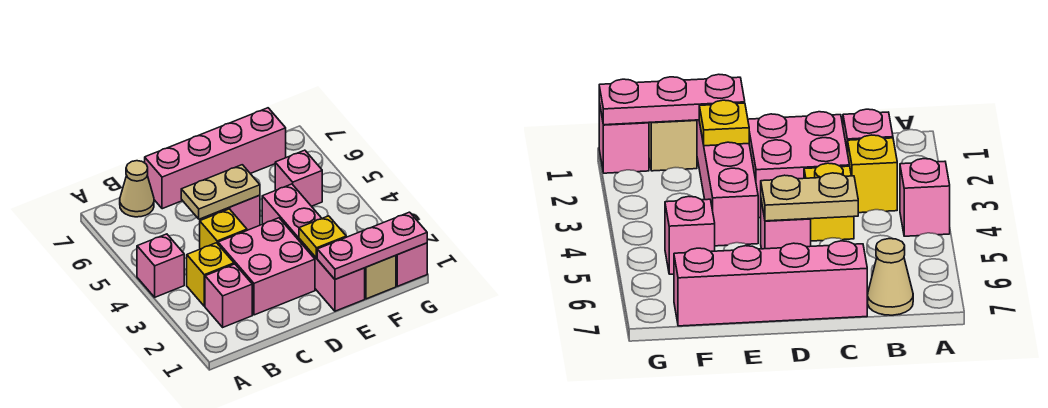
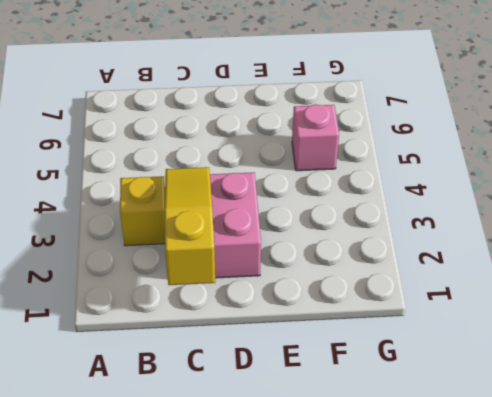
yellow slope C1:C3 level 2 top 1 -> none
none -> pink brick A4 level 1
none -> pink brick B2 level 1
none -> tan cone B7 level 1

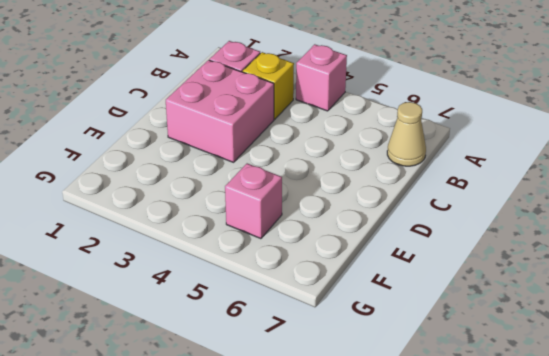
none -> yellow brick C4 level 1
none -> pink brick C7:F7 level 1
none -> pink brick D5 level 1

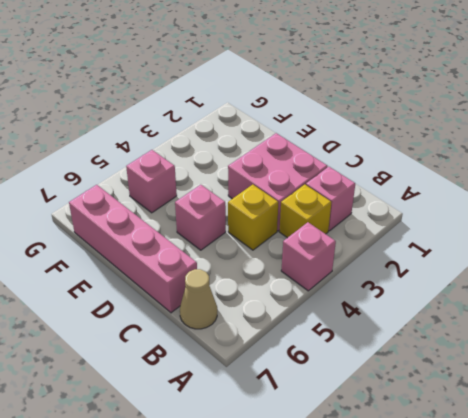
none -> pink brick E1:E4 level 1
none -> tan brick F1 level 1
none -> pink brick G1 level 1

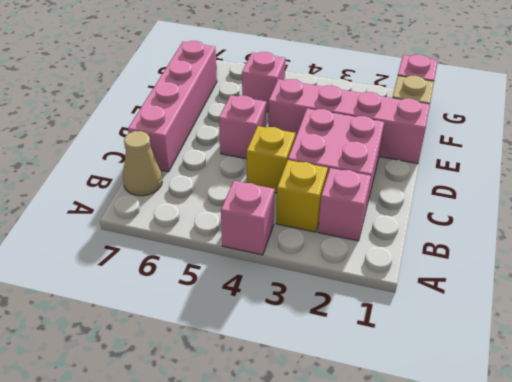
none -> tan plate C5:D5 level 2
none -> pink plate E1:G1 level 2
none -> yellow plate E2 level 2

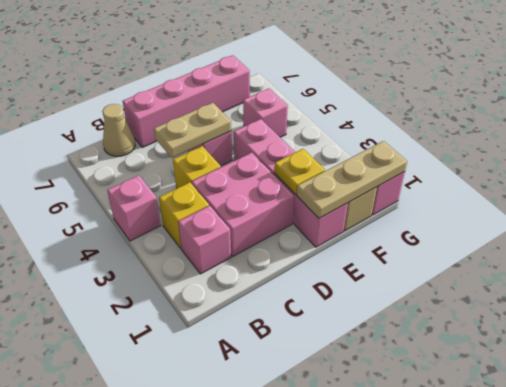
tan plate E1:G1 level 2 -> pink plate E1:G1 level 2

